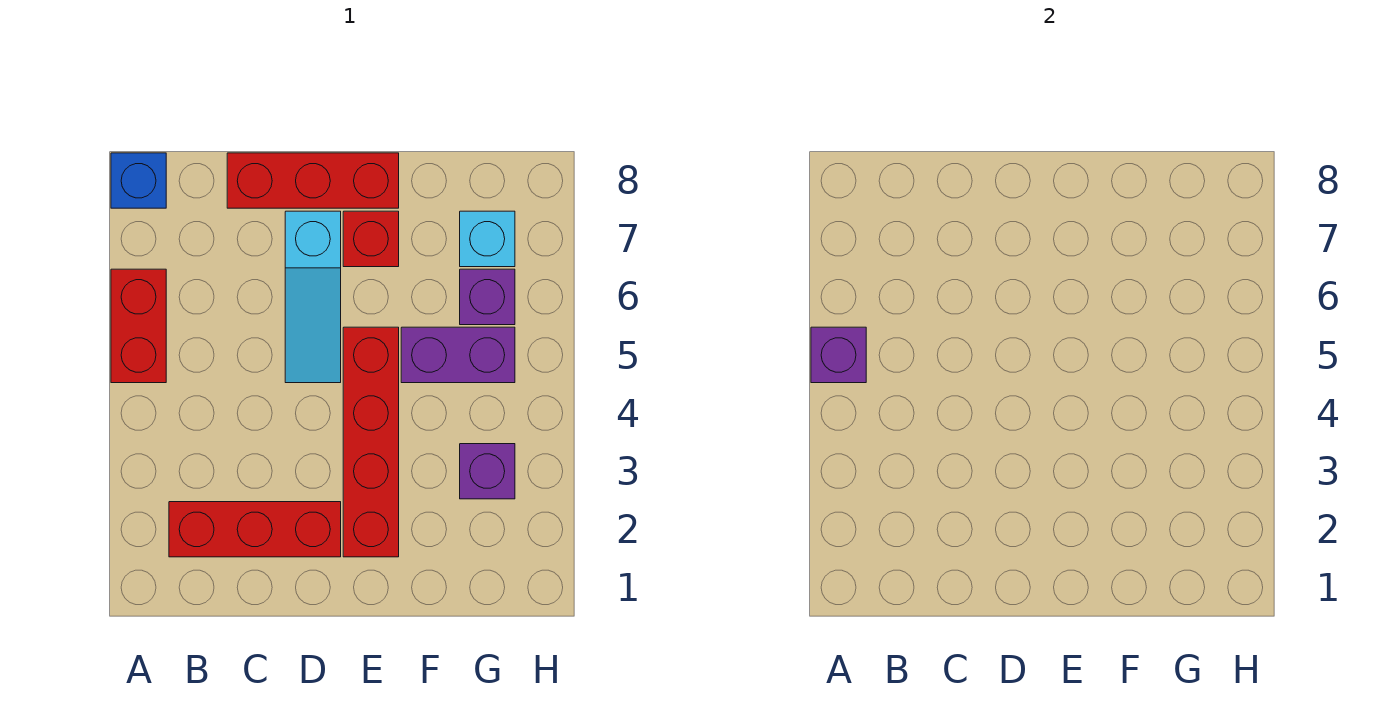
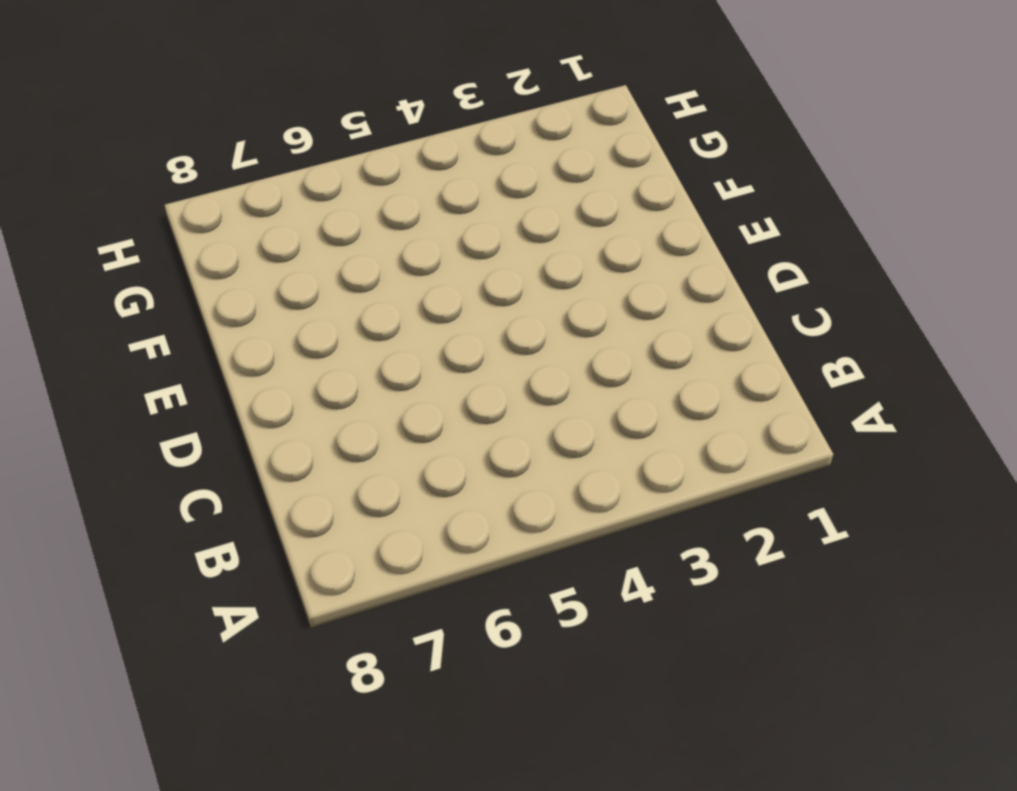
none -> red brick A5:A6 level 1
none -> blue brick A8 level 1
none -> red brick B2:D2 level 1

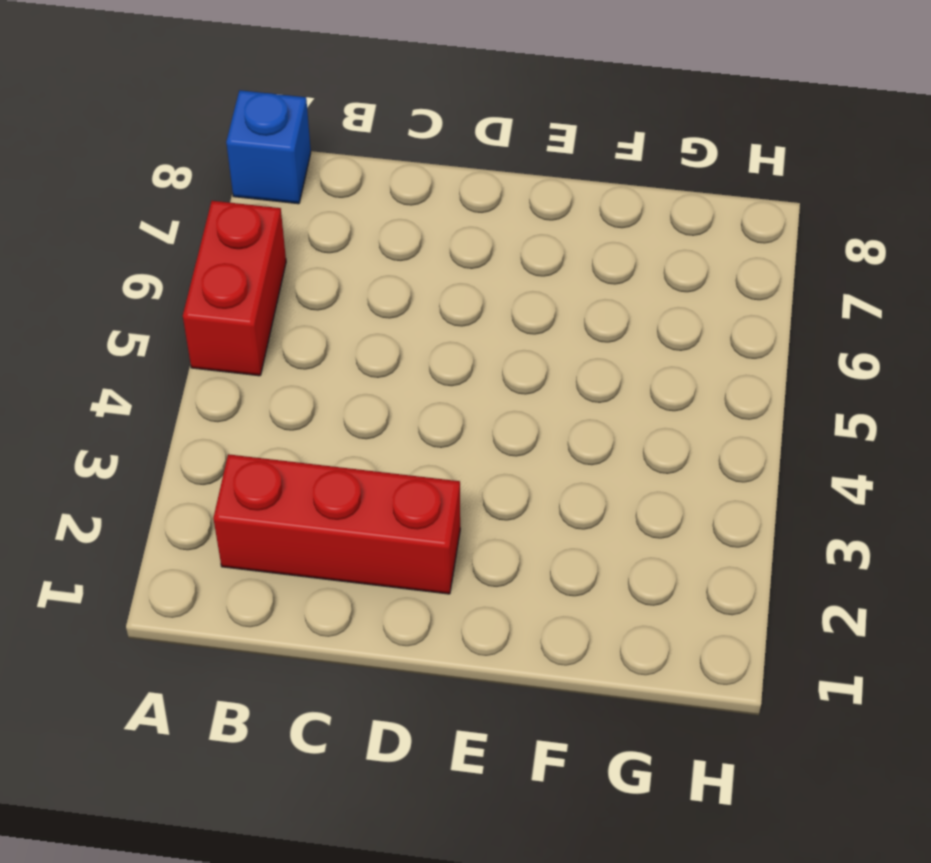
none -> red brick C8:E8 level 1
none -> cyan slope D5:D7 level 1 top 7
none -> red brick E2:E5 level 1

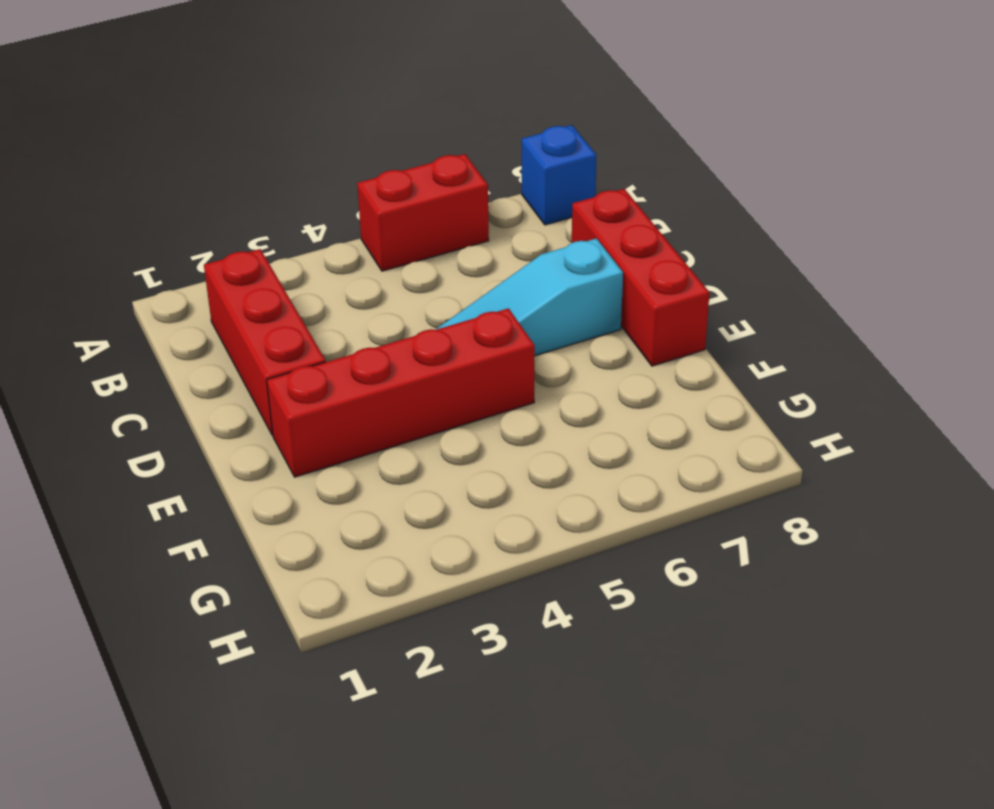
none -> red brick E7 level 1
none -> purple brick F5:G5 level 1
none -> purple brick G3 level 1

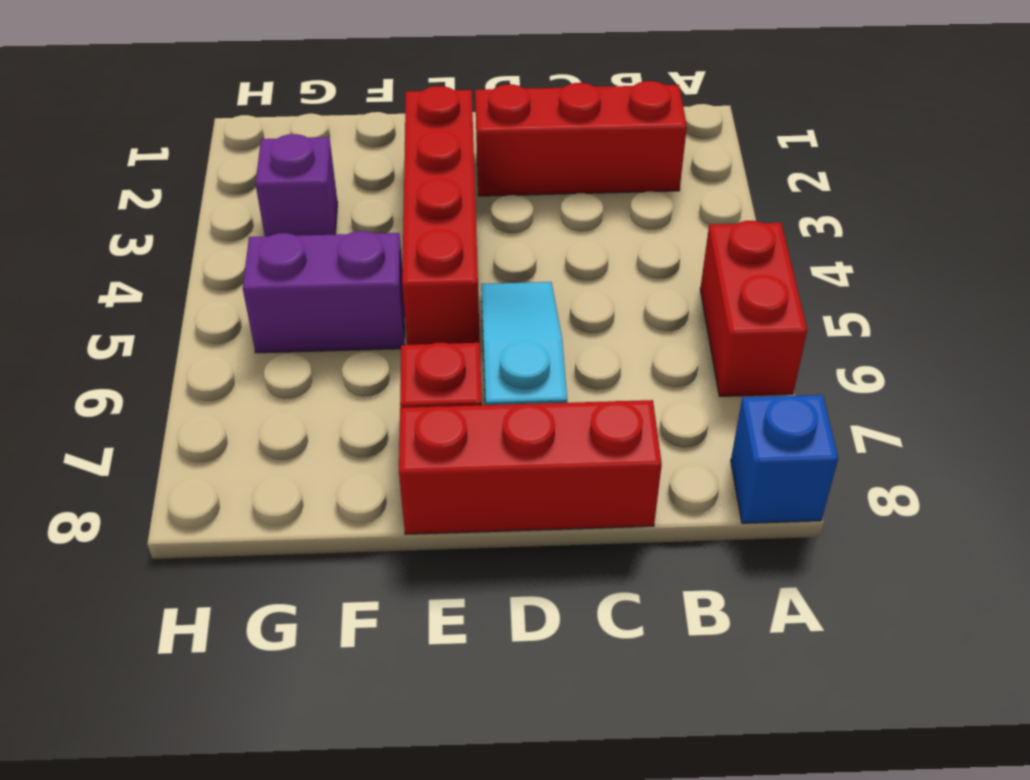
none -> purple brick G6 level 1
none -> cyan brick G7 level 1
none -> purple brick A5 level 2

